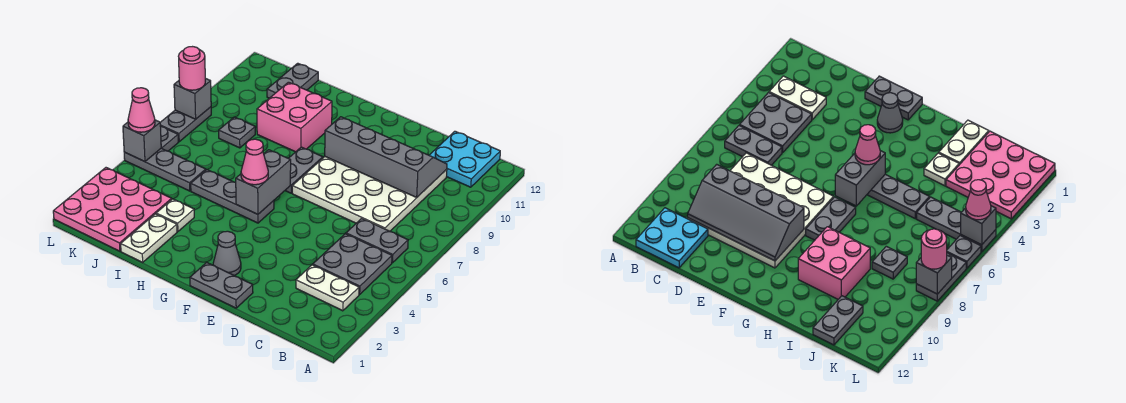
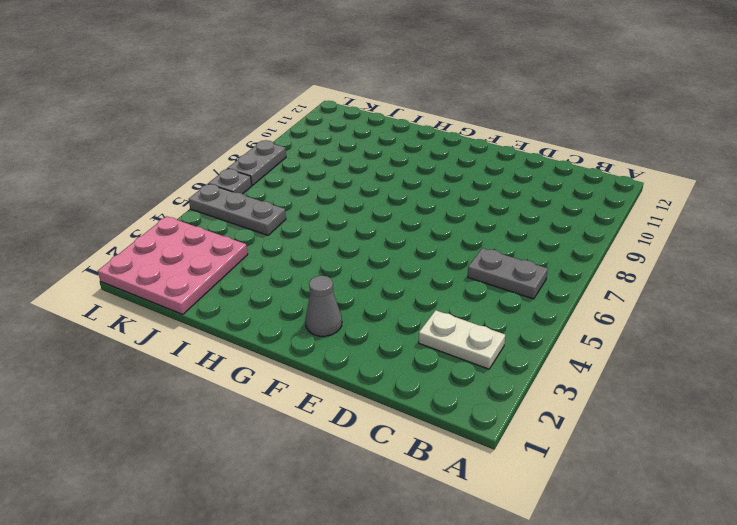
none -> grey plate B4:C5 level 1
none -> cyan plate B11:C12 level 1
none -> white plate C7:F10 level 1

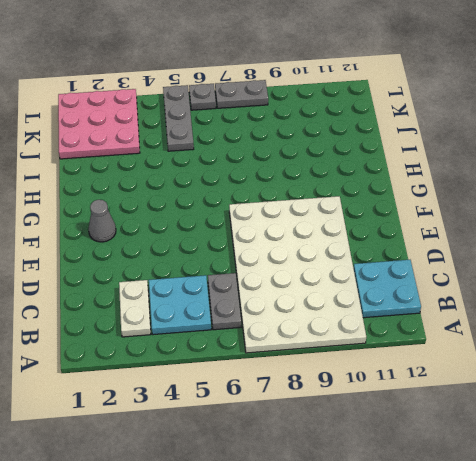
white plate A7:F10 level 1 -> white plate C7:F10 level 1
cyan plate B4:C5 level 1 -> grey plate B4:C5 level 1
none -> grey plate E1:F1 level 1
none -> grey plate G5:I5 level 1
none -> grey plate G7:G8 level 1

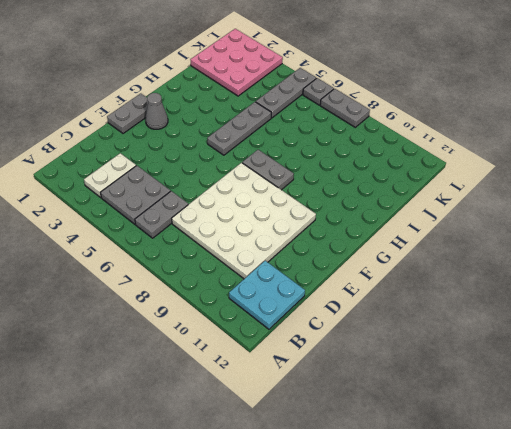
none -> pink brick H9:I10 level 1
none -> white plate I1:I2 level 1
none -> white plate I3 level 1

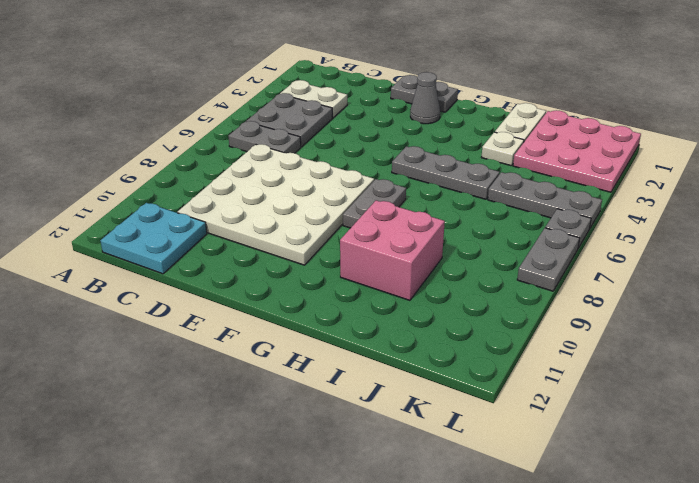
none -> grey plate J8 level 1
none -> grey plate J11:J12 level 1
none -> grey slope C9:F10 level 2 top 9

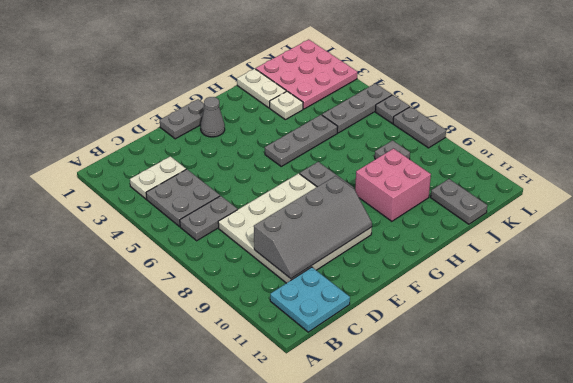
none -> grey brick G5:G6 level 2
none -> grey brick L5 level 2
none -> grey brick L8 level 2

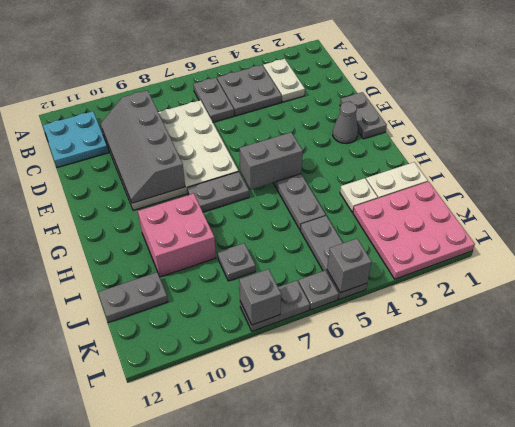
none -> pink cone G5 level 3
none -> pink cone L5 level 3
none -> pink round brick L8 level 3

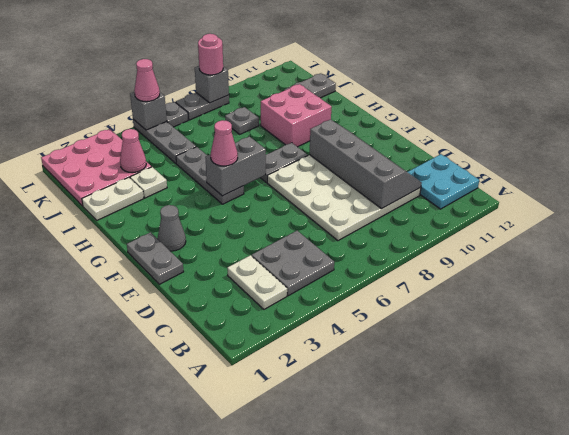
pink cone J3 level 2 -> none
none -> grey plate B6:C6 level 1

